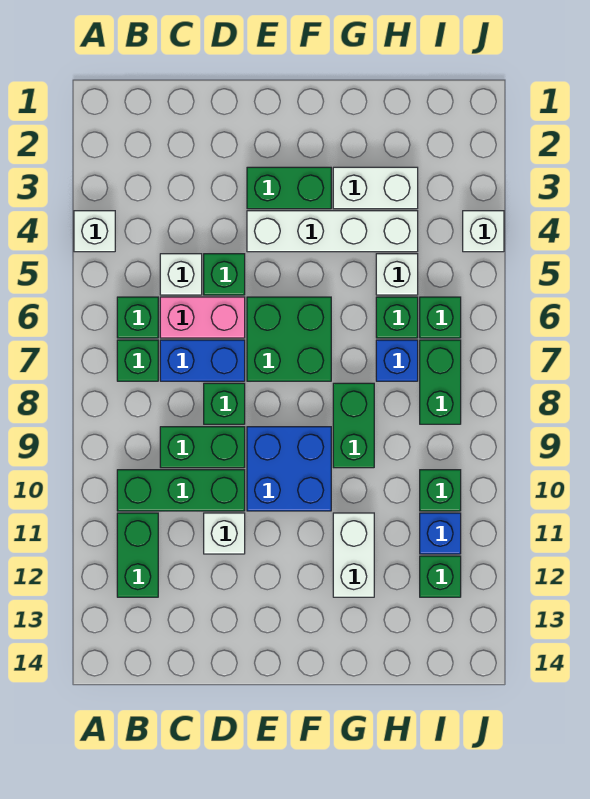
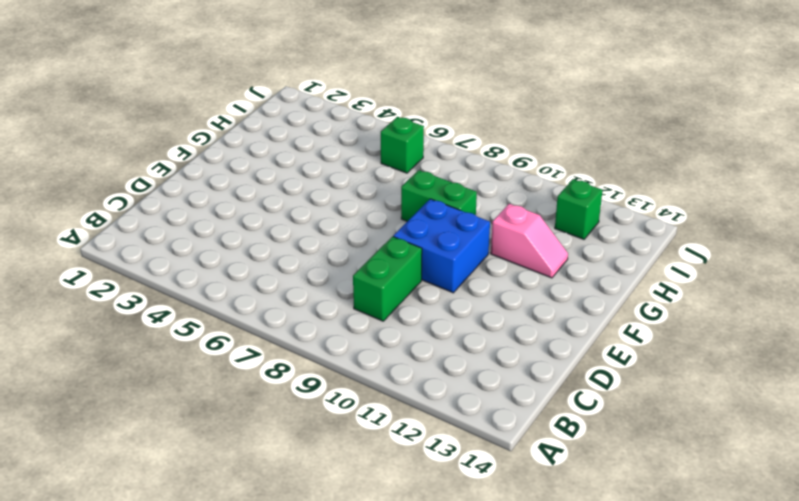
pink slope G11:G12 level 1 top 11 -> white brick G11:G12 level 1
none -> white brick A4 level 1
none -> green brick B6 level 1
none -> green brick B7 level 1

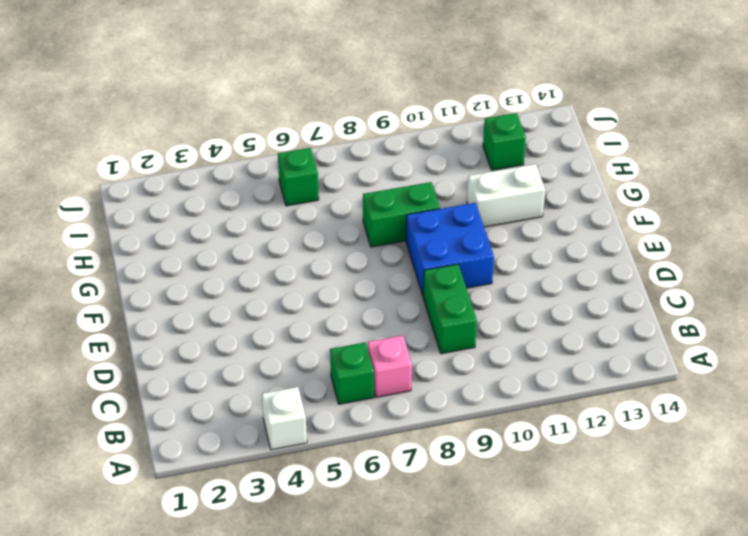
pink brick B7 level 1 -> green brick B7 level 1
none -> green brick B10:D10 level 1
none -> green brick B11:B12 level 1
none -> white brick C5 level 1

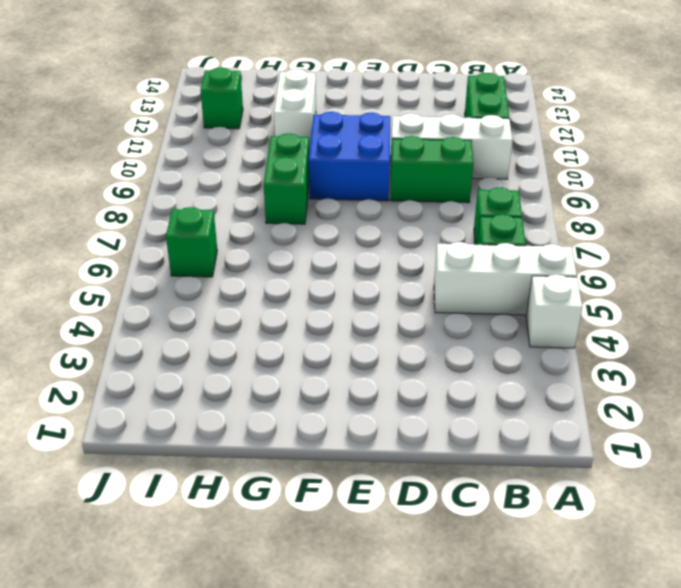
white brick A5:C5 level 1 -> white brick C5 level 1
white brick B10:D10 level 1 -> green brick B10:D10 level 1
none -> pink brick C6:D6 level 1
none -> blue brick C7:D7 level 1
none -> green brick D5 level 1

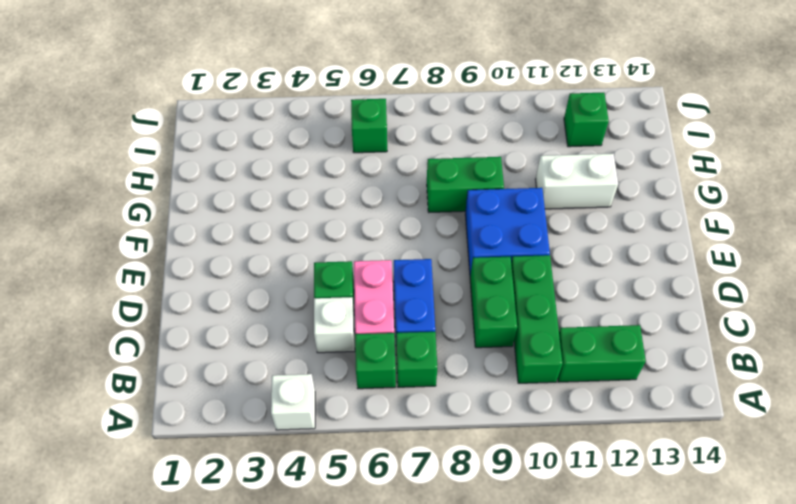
none -> green brick D8 level 1
none -> white brick D11 level 1
none -> green brick E3:F3 level 1

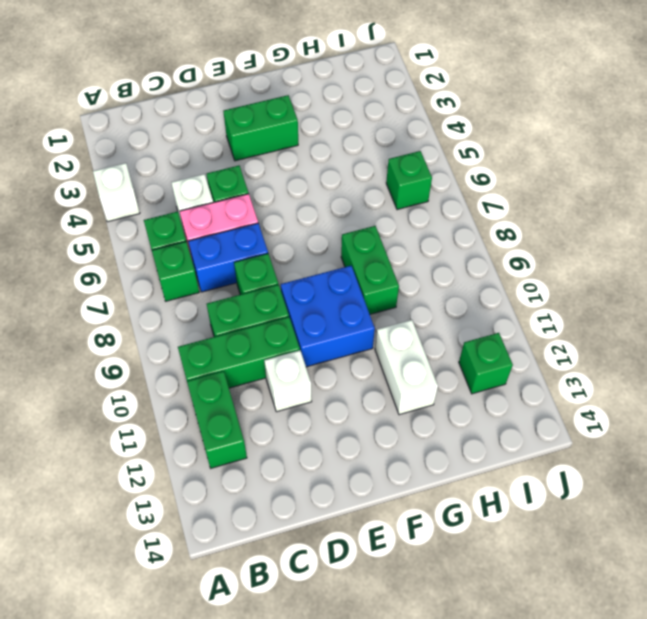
none -> white brick E4:H4 level 1
none -> green brick E6:F7 level 1
none -> white brick G3:H3 level 1

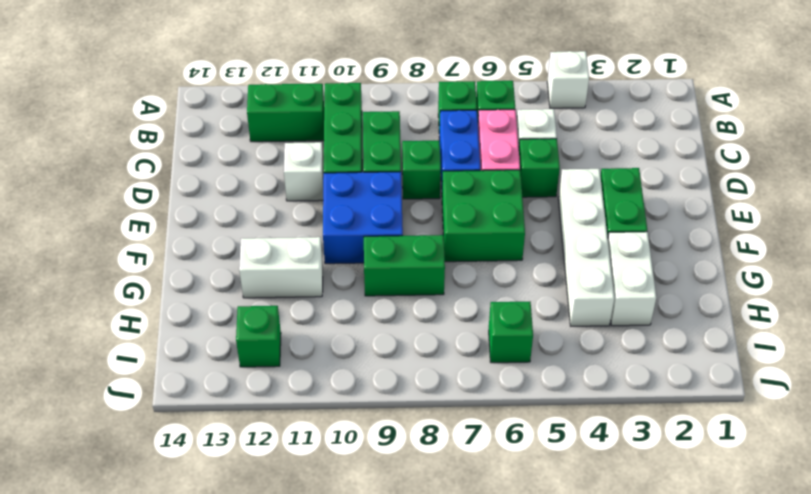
none -> white brick H5 level 1
none -> green brick H6 level 1
none -> blue brick H7 level 1

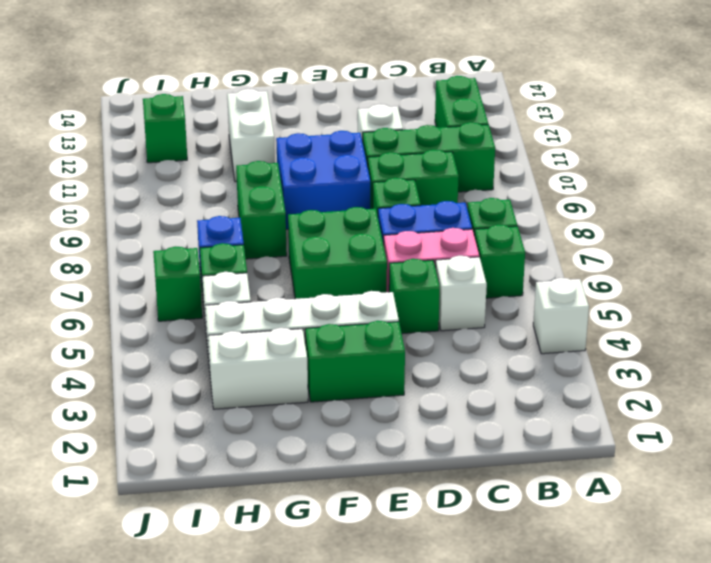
none -> green brick I7:I8 level 1
none -> green brick I10 level 1
none -> blue brick I11 level 1

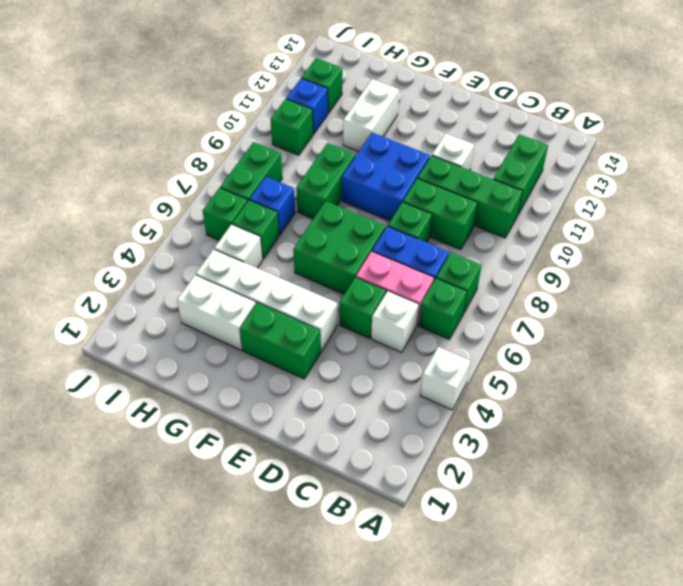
none -> white brick J4 level 1

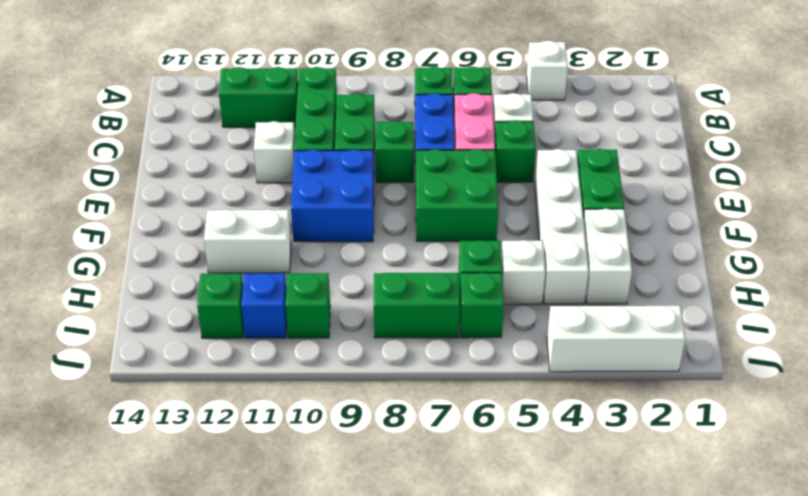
white brick J2:J4 level 1 -> white brick J4 level 1
none -> green brick G8:G9 level 1
none -> blue brick H7 level 1

